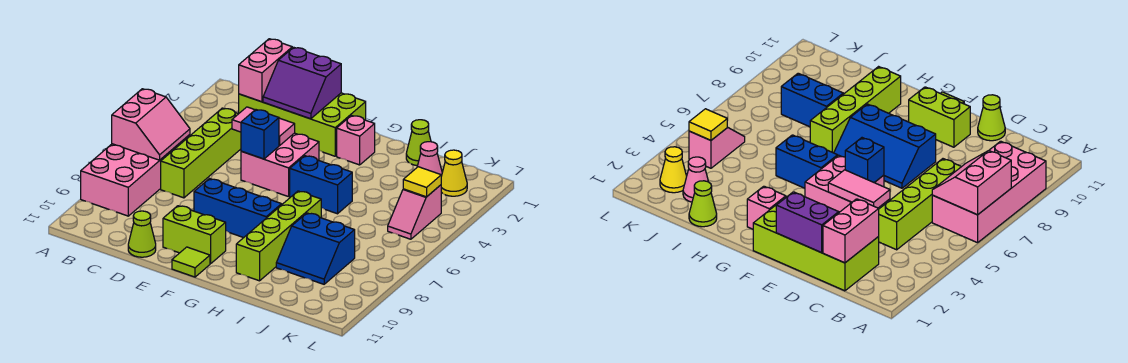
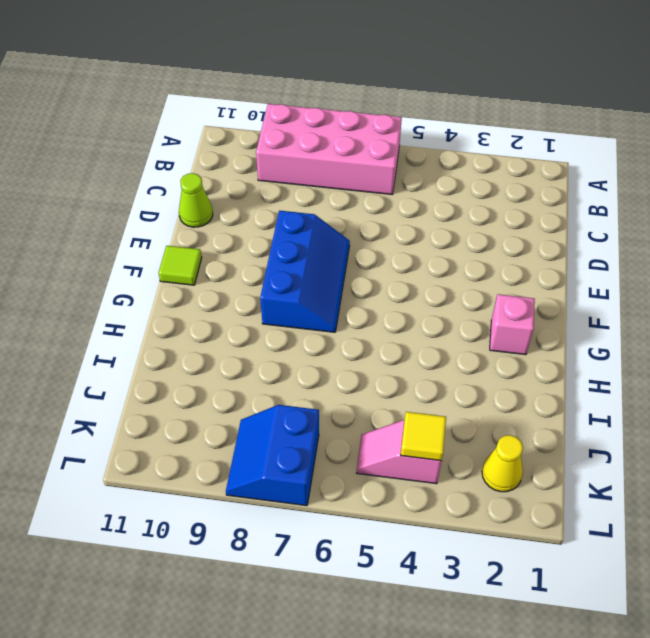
blue slope K7:L8 level 1 top 7 -> blue slope I8:J9 level 1 top 8
none -> lime brick C1:F2 level 1
none -> lime brick C4:C7 level 1
none -> pink brick E4:F5 level 1

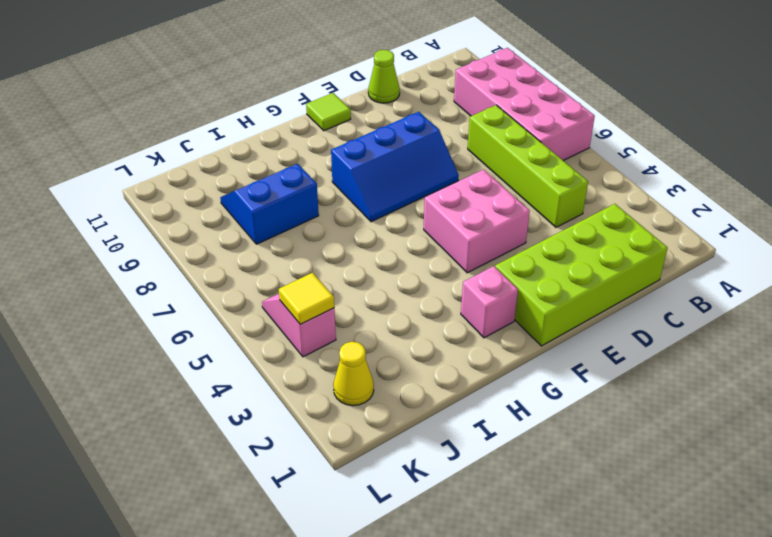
none -> lime brick E10:F10 level 1
none -> blue brick G5:H5 level 1
none -> lime brick H7:H10 level 1

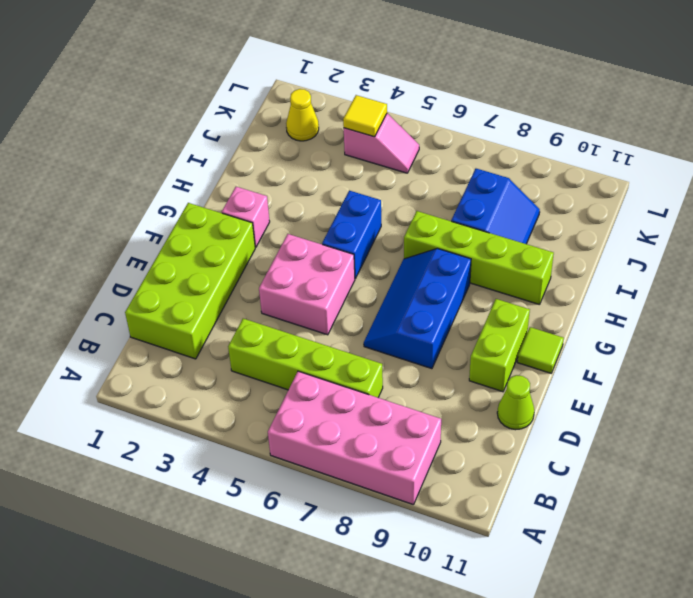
none -> lime cone I1 level 1
none -> pink cone J2 level 1
none -> pink slope A6:B7 level 2 top A

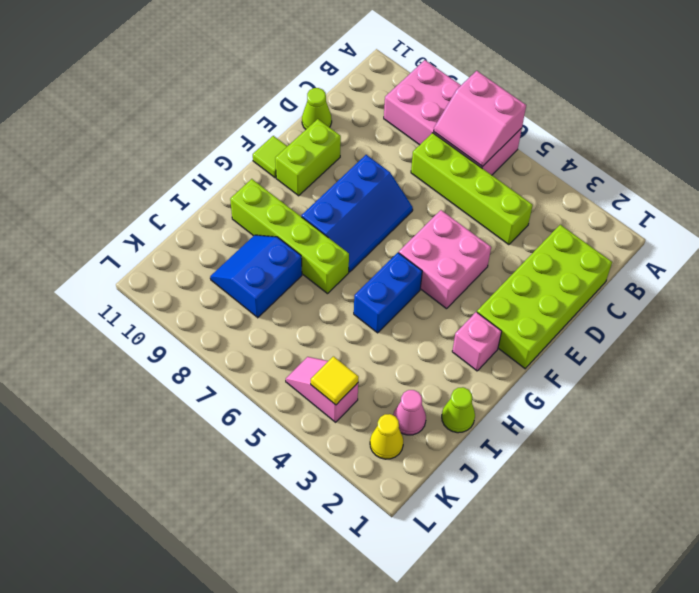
none -> pink brick C1:C2 level 2
none -> purple slope D1:E2 level 2 top 1
none -> pink tile D4:E4 level 2

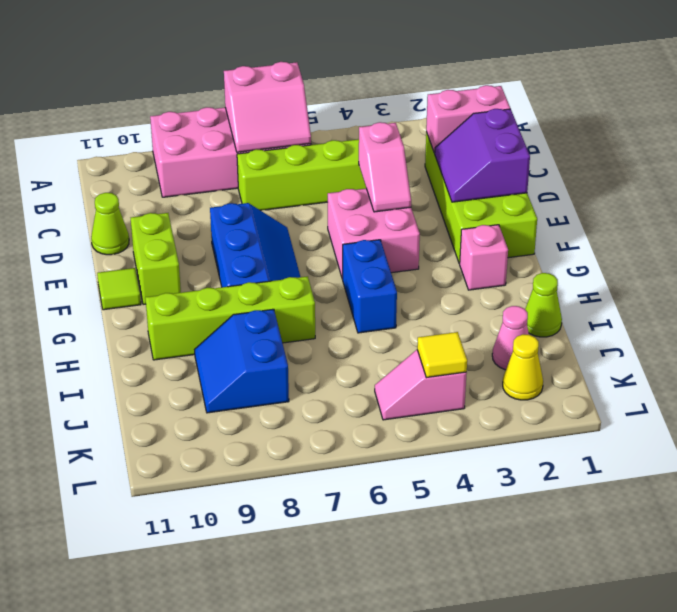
pink slope D4:E4 level 2 top D -> pink tile D4:E4 level 2
none -> blue brick E5 level 2

